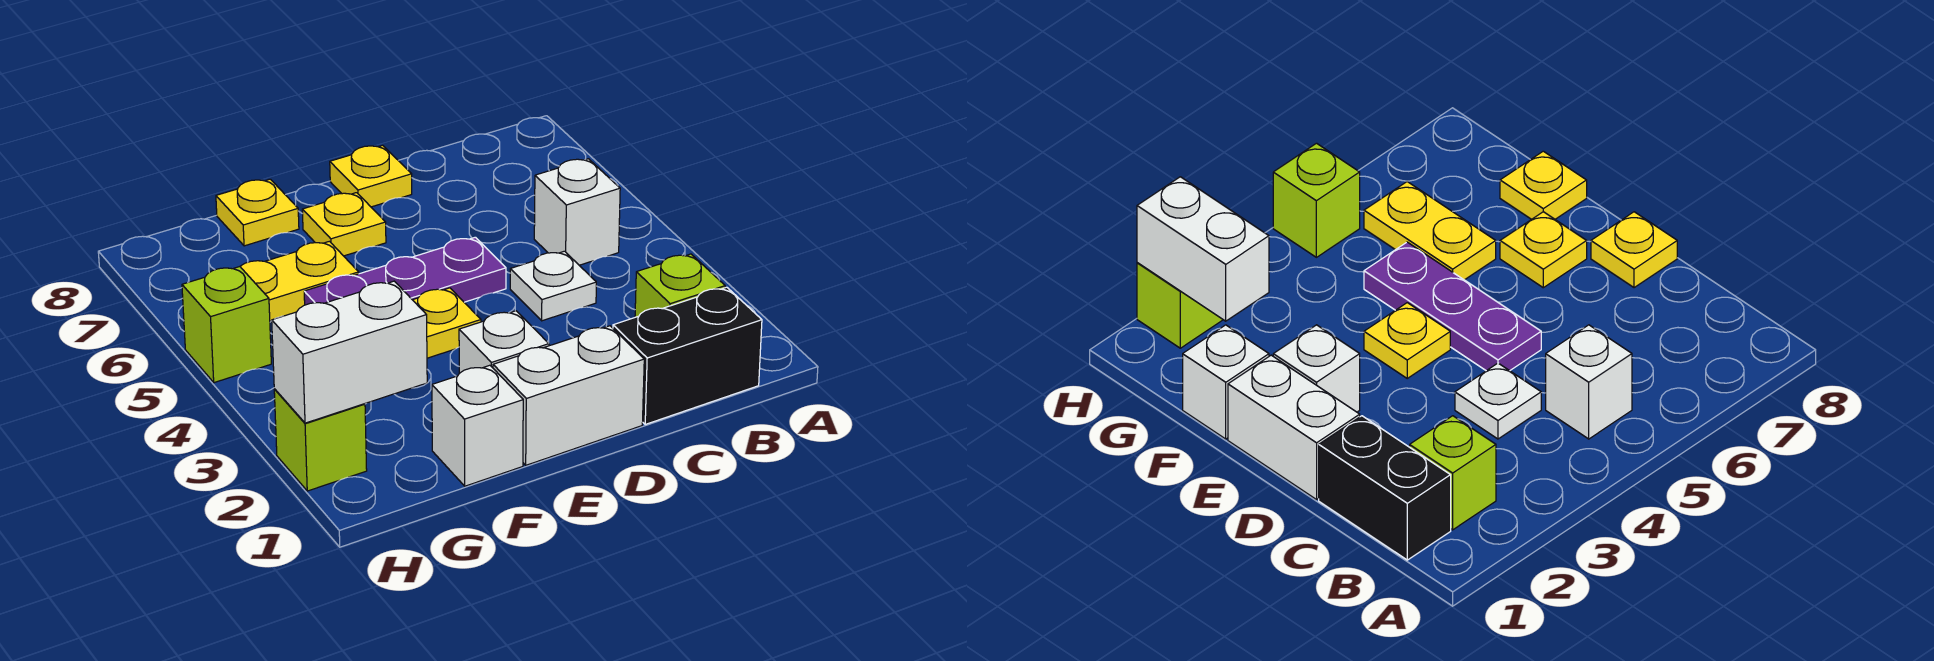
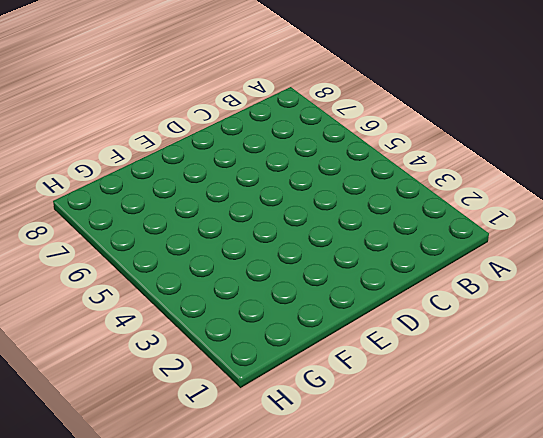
none -> black brick B1:C1 level 1
none -> lime brick B2 level 1
none -> white brick B5 level 1

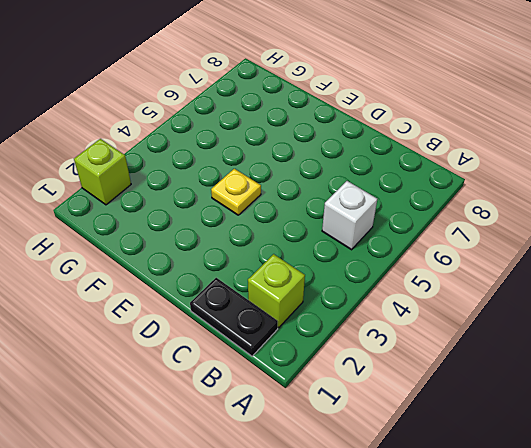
black plate B1:C1 level 1 -> black brick B1:C1 level 1
none -> white plate C4 level 1
none -> white brick D1:E1 level 1
none -> purple plate D5:F5 level 1

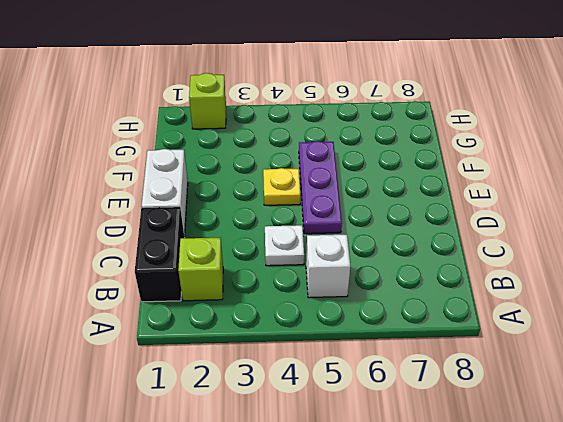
none -> yellow plate D8 level 1
none -> white brick E2 level 1
none -> yellow plate E7 level 1

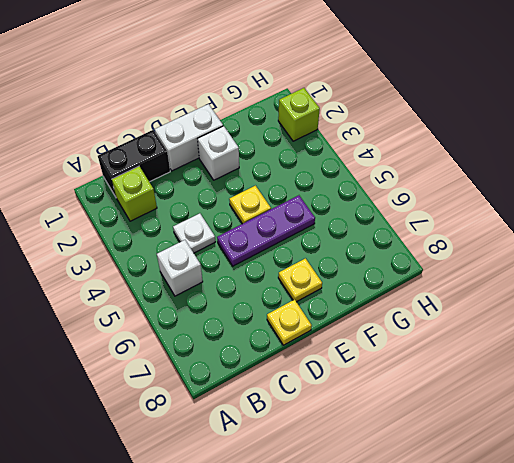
none -> white brick F1 level 1
none -> yellow plate F6:G6 level 1
none -> yellow plate F8 level 1

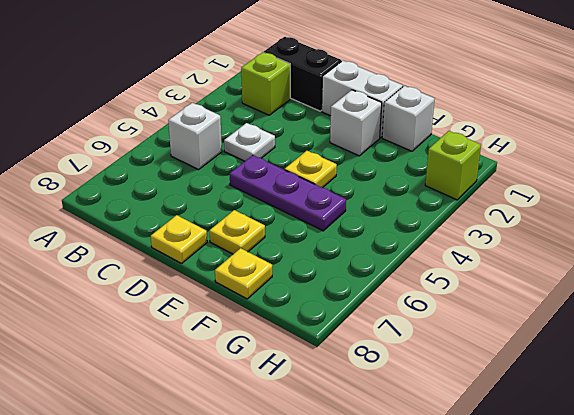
none -> yellow plate F6:G6 level 1
none -> lime brick H5 level 1
none -> white brick G2:H2 level 2

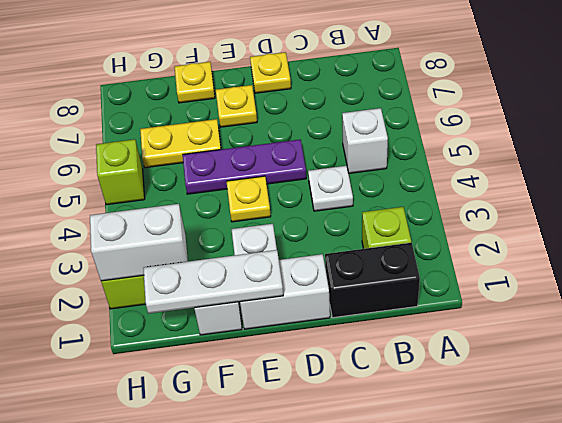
white plate E1:G1 level 2 -> none

